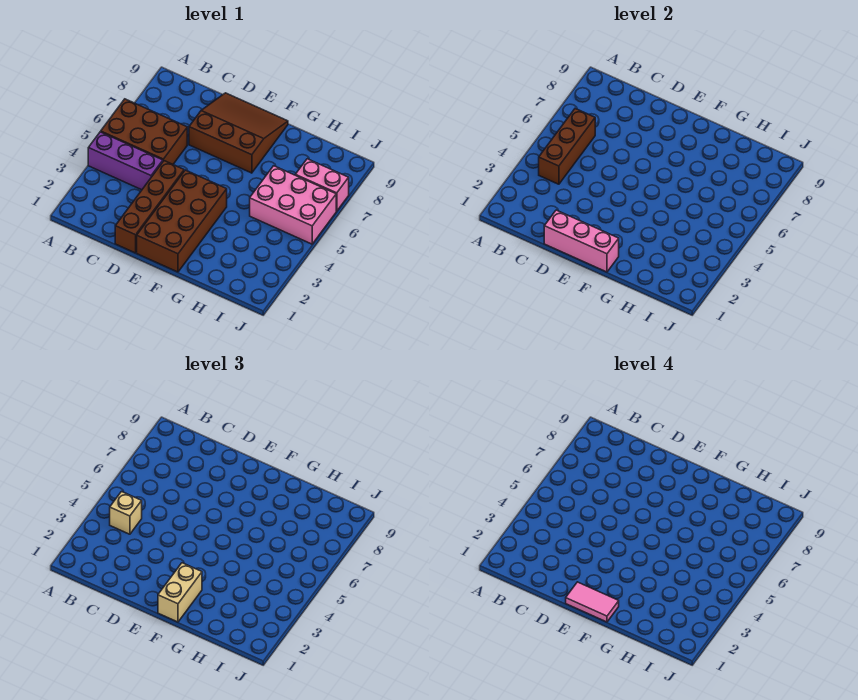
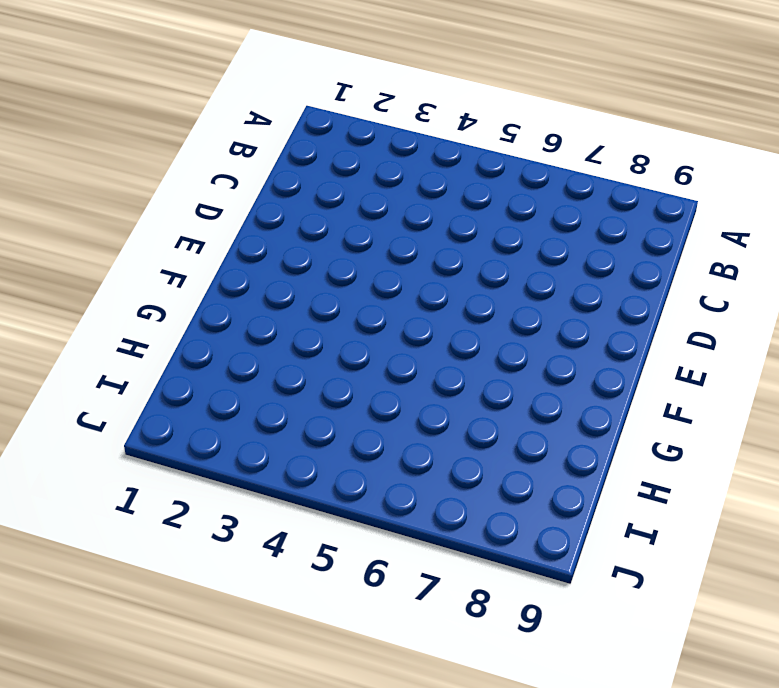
none -> purple brick A4:C4 level 1
none -> brown brick A5:C6 level 1
none -> brown brick D1:D4 level 1

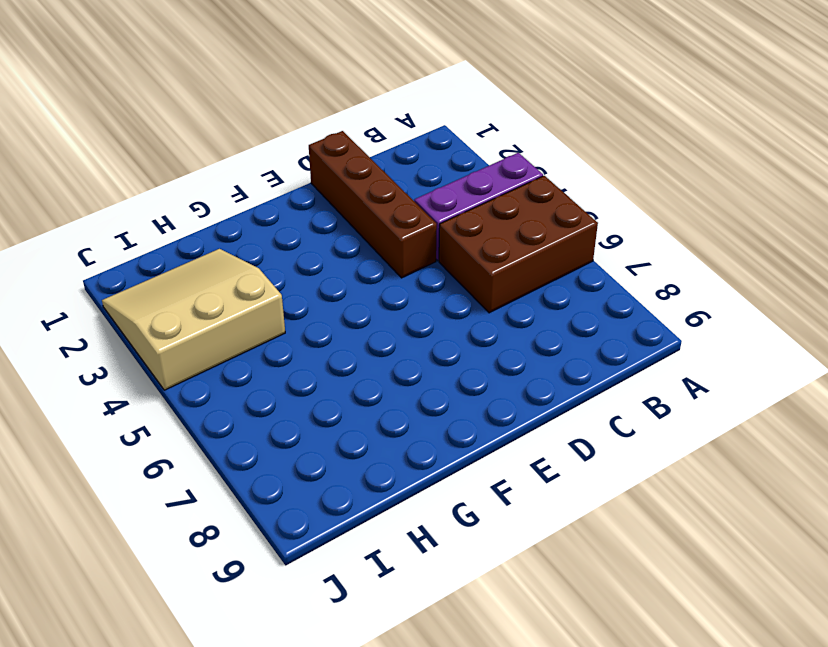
tan slope H2:J4 level 1 top 4 -> none
none -> brown slope D7:F9 level 1 top 7
none -> brown brick E1:F4 level 1
none -> pink brick H5:J6 level 1

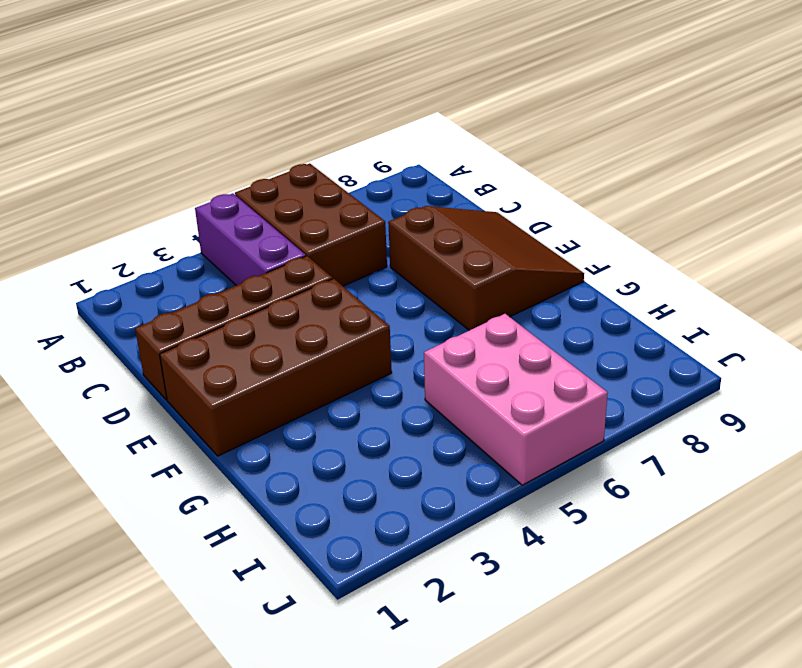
none -> pink brick I7:J7 level 1
none -> brown brick B4:B6 level 2
none -> pink brick D1:F1 level 2

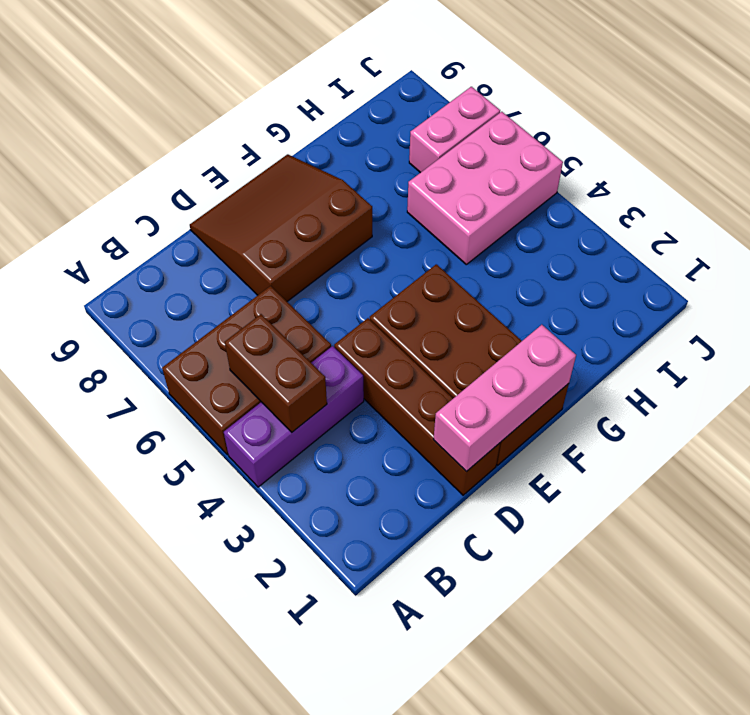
brown brick B4:B5 level 2 -> brown brick B4:B6 level 2
none -> tan brick B4 level 3
none -> tan brick F1:F2 level 3
none -> pink tile E1:F1 level 4

